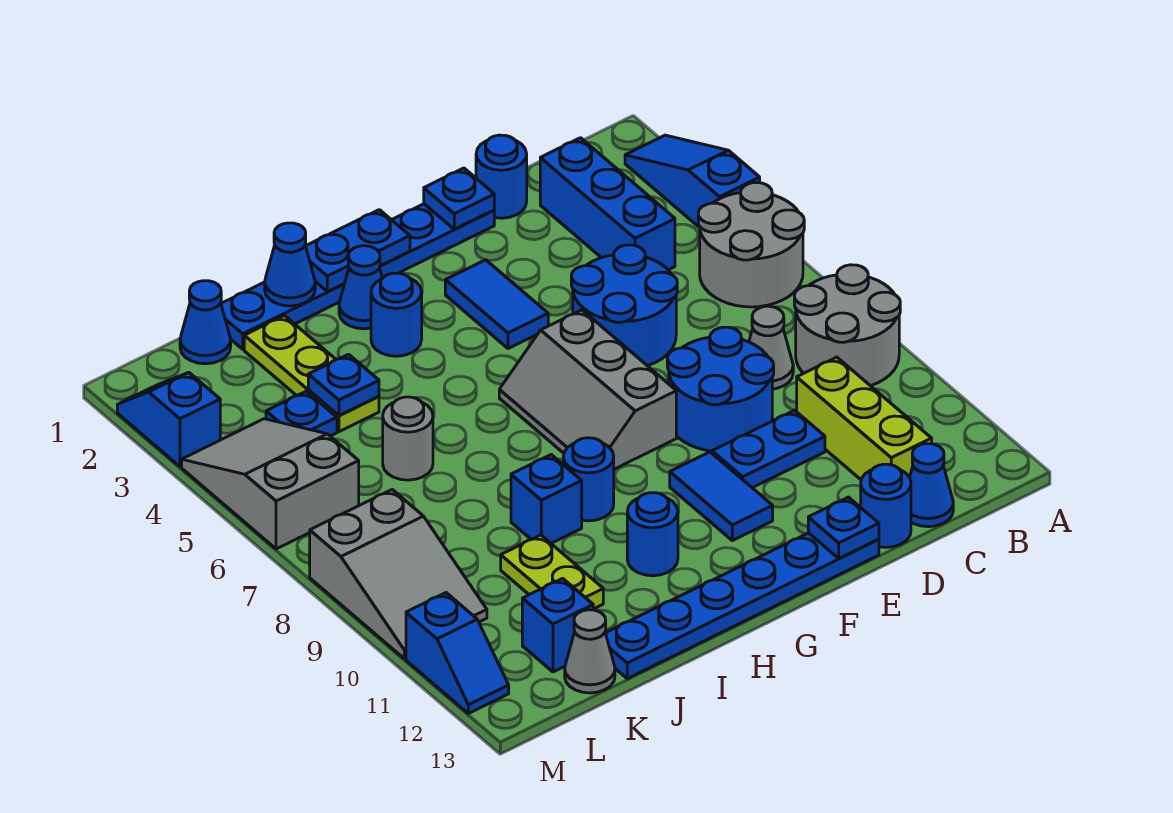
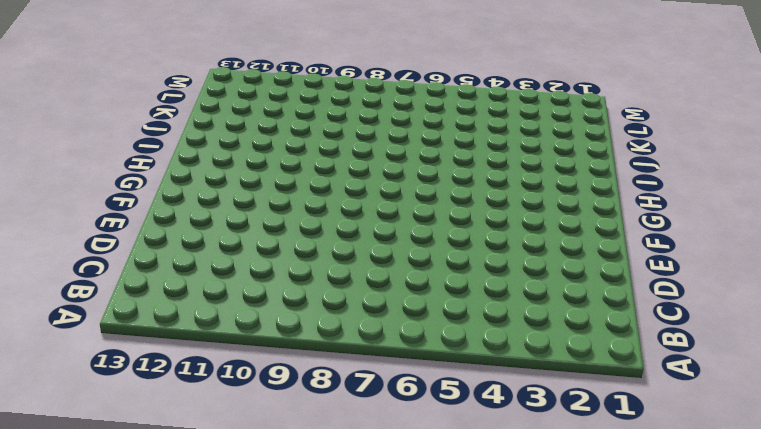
none -> blue slope A2:A4 level 1 top 4
none -> grey round brick A5:B6 level 1
none -> grey round brick A8:B9 level 1
none -> blue brick C2:C4 level 1

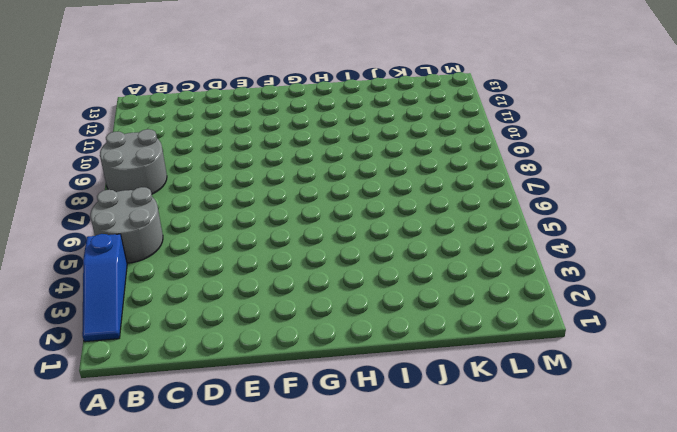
none -> blue brick C2:C4 level 1
none -> grey cone C8 level 1
none -> lime brick C10:C12 level 1
none -> blue cone C13 level 1

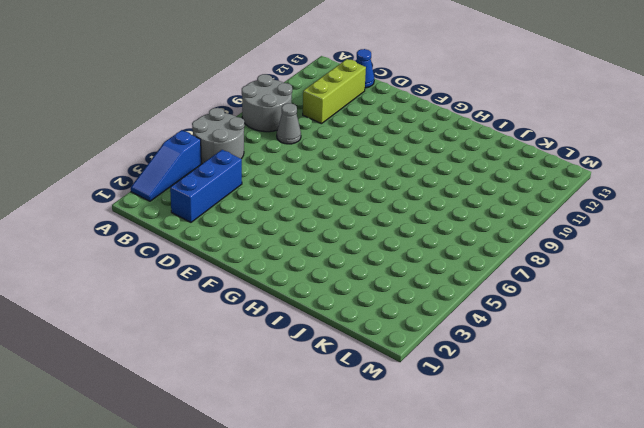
none -> blue round brick D1 level 1
none -> blue round brick D5:E6 level 1
none -> blue round brick D8:E9 level 1
none -> blue plate D10:E10 level 1

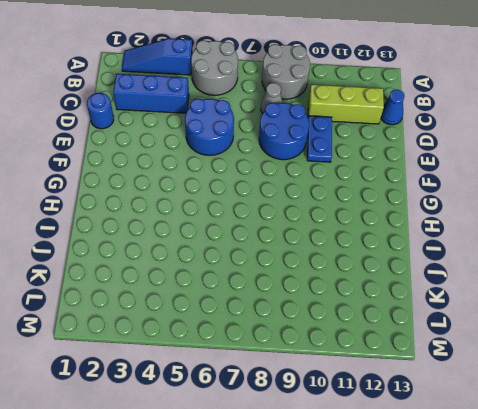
none -> blue round brick D13 level 1
none -> blue plate E1:J1 level 1
none -> blue plate E13:J13 level 1
none -> blue tile F3:F4 level 1

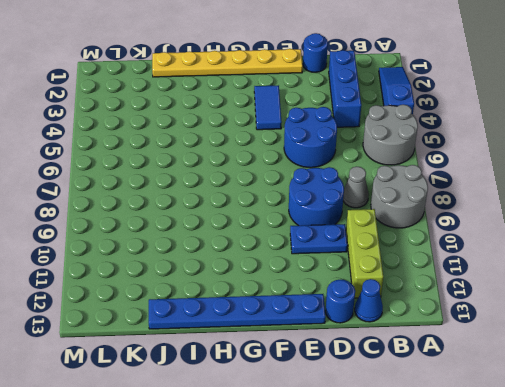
yellow plate E1:J1 level 1 -> blue plate E1:J1 level 1
none -> grey slope F6:G8 level 1 top F
none -> blue tile F10:F11 level 1
none -> blue cone H2 level 1
none -> blue round brick H3 level 1

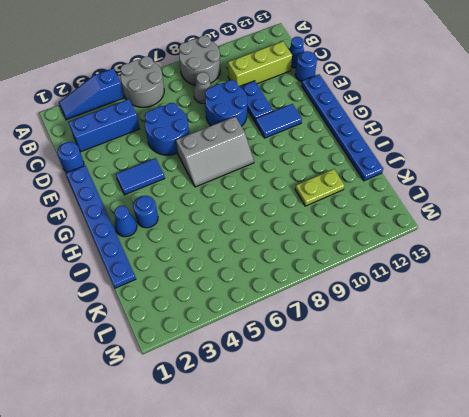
none -> blue round brick H9 level 1
none -> blue round brick H11 level 1
none -> blue brick I9 level 1
none -> lime plate J2:J4 level 1

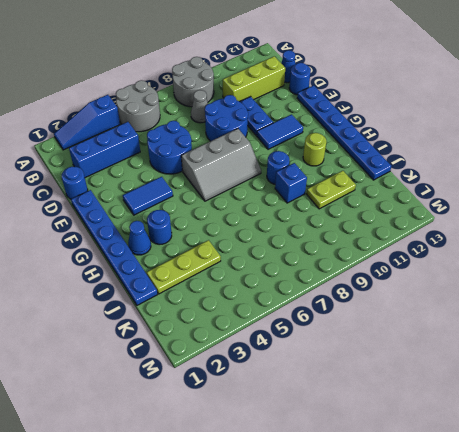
lime round brick H11 level 1 -> blue round brick H11 level 1
none -> grey round brick J6 level 1
none -> blue cone K1 level 1
none -> blue plate K4 level 1
none -> blue brick K12 level 1

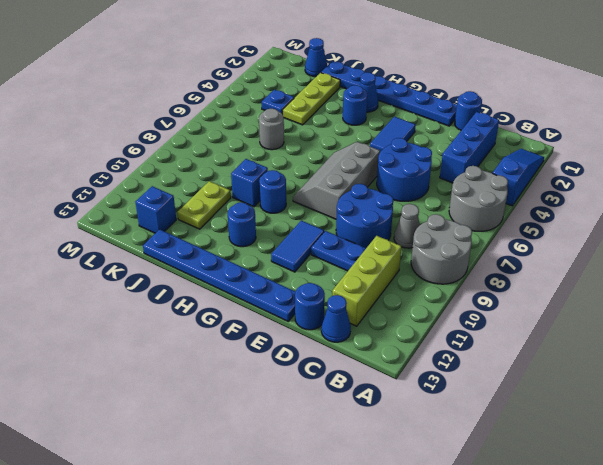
none -> grey cone K13 level 1
none -> grey slope L4:M6 level 1 top 6
none -> grey slope L8:M10 level 1 top 8
none -> blue slope M2:M3 level 1 top 3

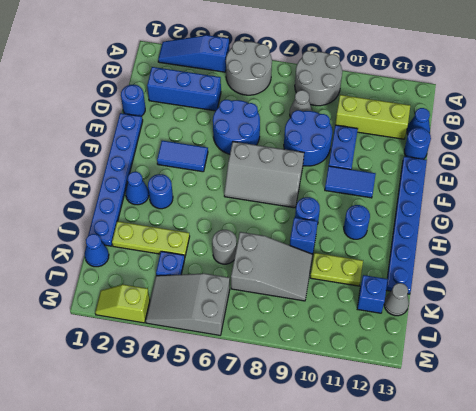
grey slope J7:K9 level 1 top 7 -> grey slope L8:M10 level 1 top 8
lime slope M2:M3 level 1 top 3 -> blue slope M2:M3 level 1 top 3
none -> blue slope M11:M12 level 1 top 11
none -> blue plate E1 level 2
none -> blue plate E13 level 2
none -> blue plate G1:H1 level 2

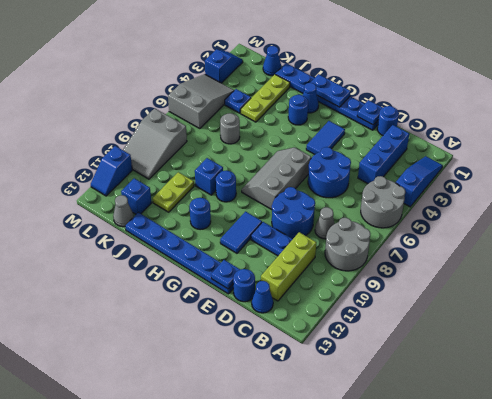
none -> blue cone I1 level 2
none -> blue plate J4 level 2

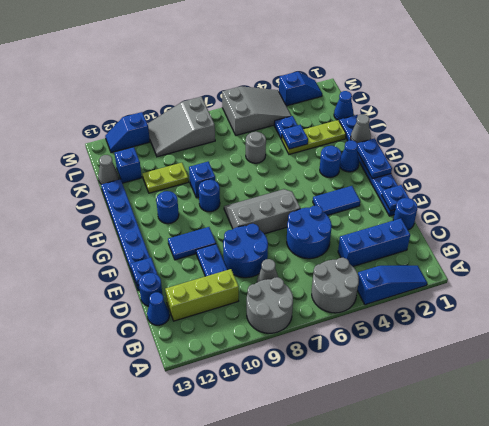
grey cone I1 level 2 -> blue cone I1 level 2

